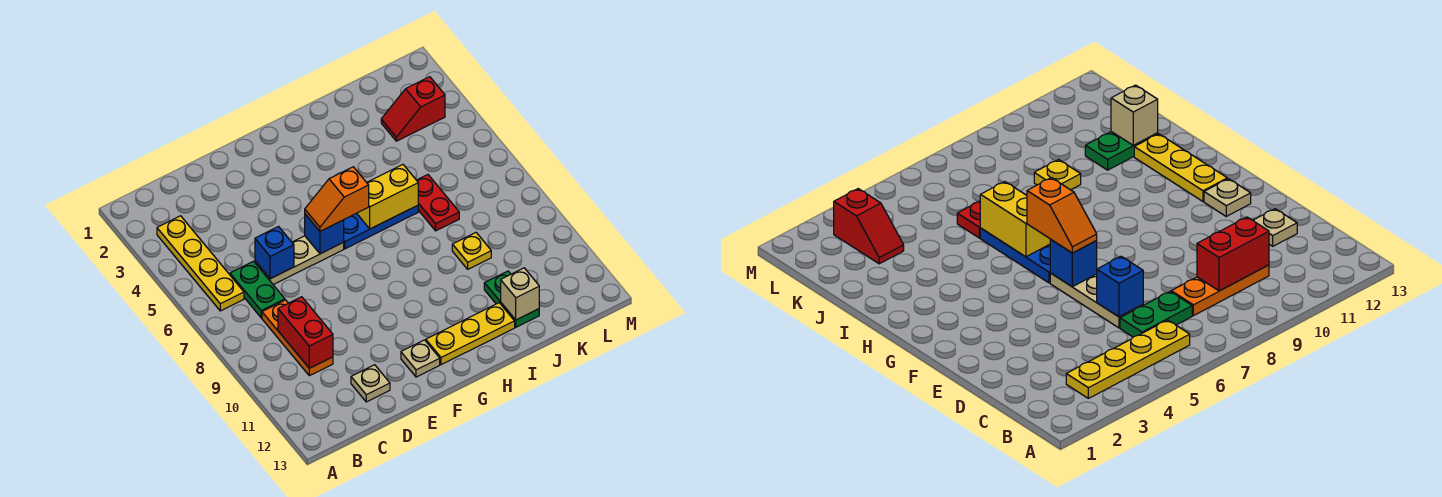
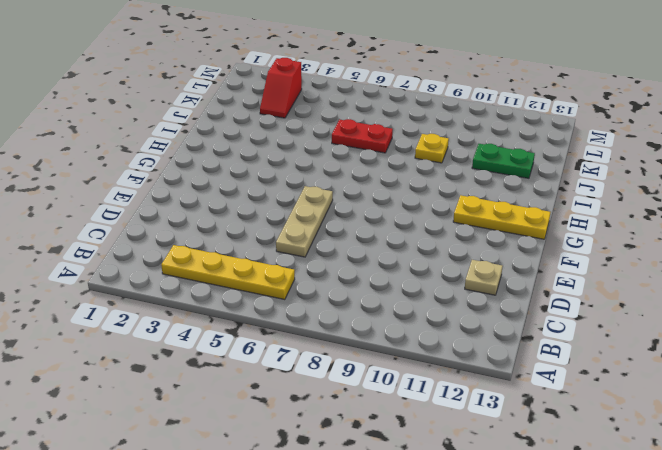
yellow plate G11:G13 level 1 -> yellow plate G12:I12 level 1
none -> green plate C6:C7 level 1
none -> orange plate C8:C10 level 1
none -> tan plate F12 level 1

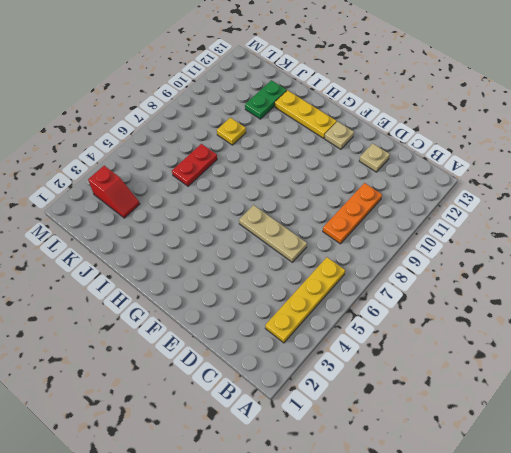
none -> green plate C6:C7 level 1
none -> blue plate G6:I6 level 1
none -> red brick C9:C10 level 2

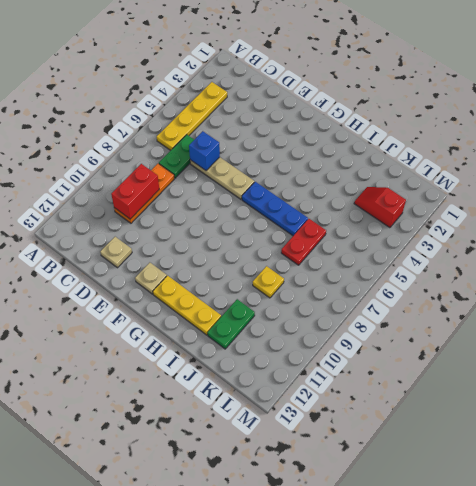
none -> blue brick F6 level 2
none -> yellow brick H6:I6 level 2
none -> tan brick J12 level 2

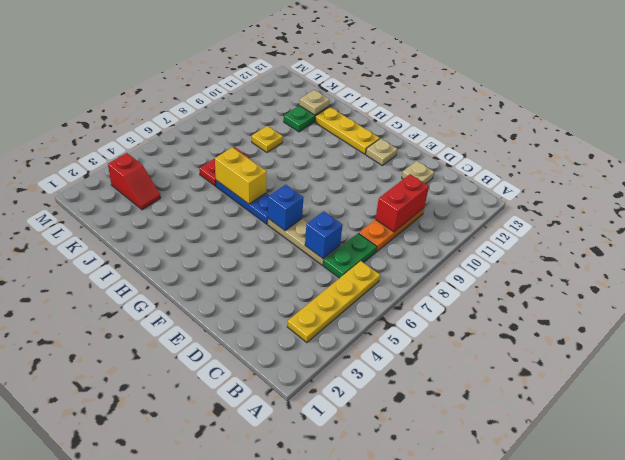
tan plate J12 level 2 -> tan brick J12 level 2
none -> orange slope F6:G6 level 3 top G

